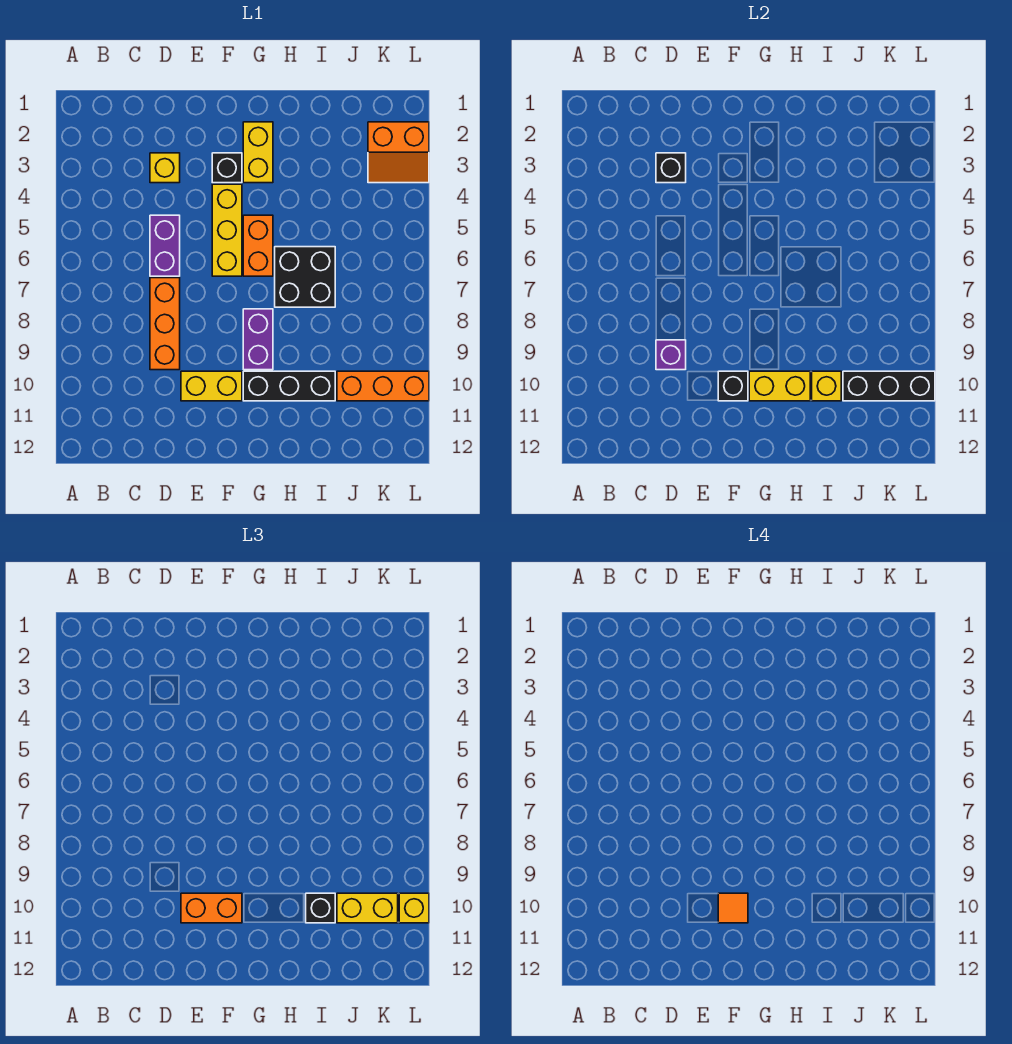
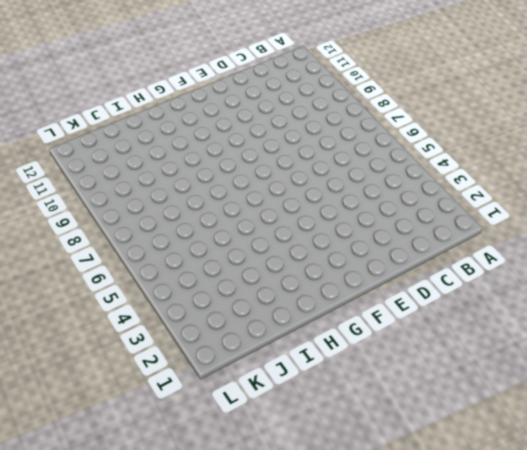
none -> yellow brick D3 level 1
none -> purple brick D5:D6 level 1
none -> orange brick D7:D9 level 1

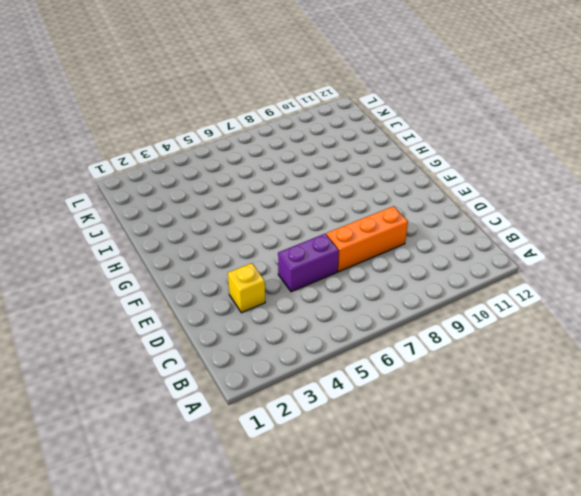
none -> yellow brick E10:F10 level 1
none -> black brick F3 level 1
none -> yellow brick F4:F6 level 1

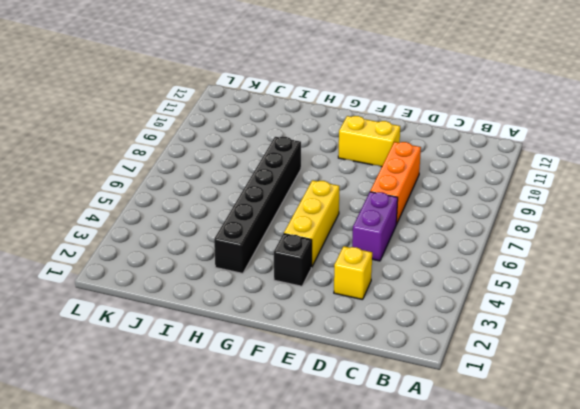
black brick H3:H8 level 1 -> black brick H6:I7 level 1
none -> yellow brick G2:G3 level 1
none -> orange brick G5:G6 level 1
none -> purple brick G8:G9 level 1

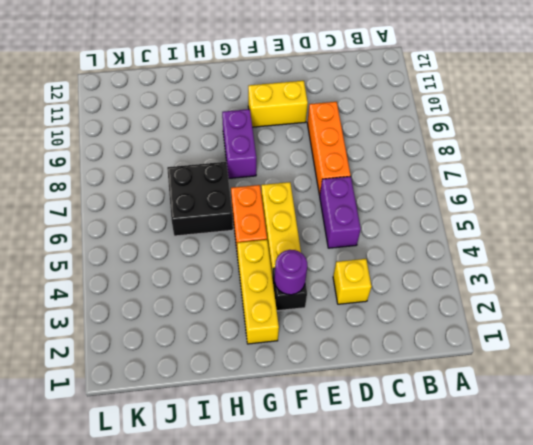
purple round brick F3 level 2 -> none
yellow brick G2:G4 level 1 -> yellow brick G2:G3 level 1
none -> black brick G10:I10 level 1
none -> orange brick J10:L10 level 1
none -> orange slope K2:L3 level 1 top 2

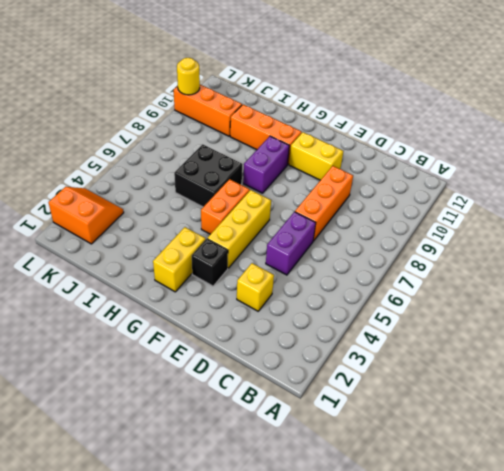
orange brick G10:I10 level 1 -> black brick G10:I10 level 1
yellow round brick L10 level 2 -> black brick J10:L10 level 2
none -> black brick D3 level 2
none -> purple brick D9 level 2
none -> black brick F10 level 2

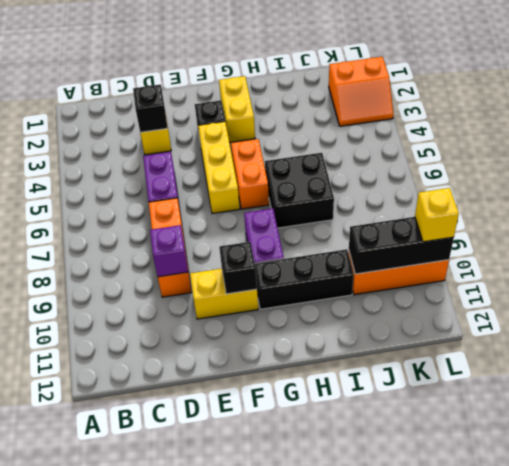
none -> yellow brick G10:H10 level 2
none -> yellow brick I10 level 2
none -> orange brick E10:F10 level 3

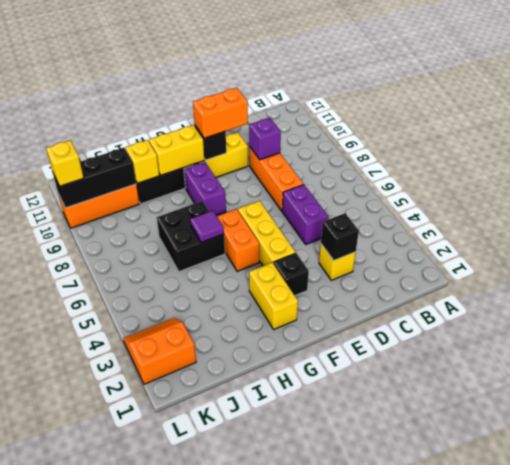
purple tile H6 level 2 -> none
none -> black brick I10 level 3
none -> yellow brick J10:K10 level 3
none -> orange tile F10 level 4

